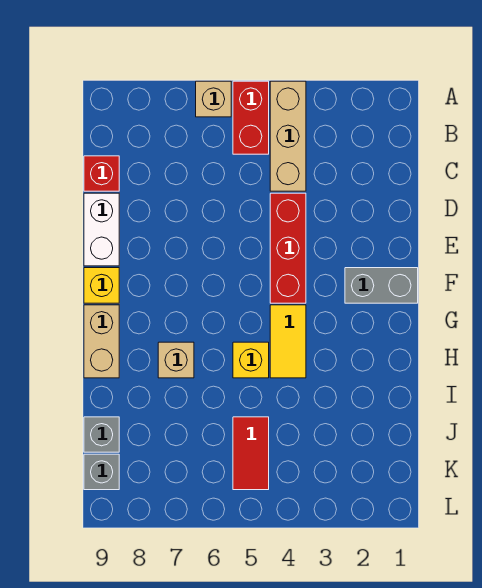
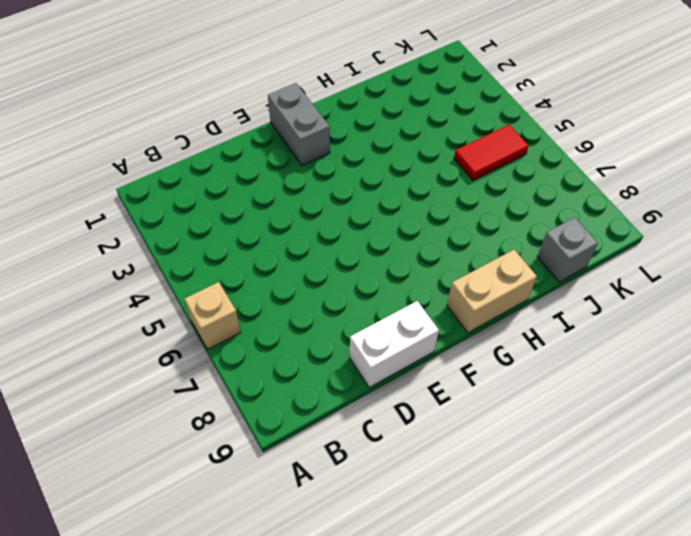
none -> tan brick A4:C4 level 1
none -> red brick A5:B5 level 1
none -> red brick C9 level 1

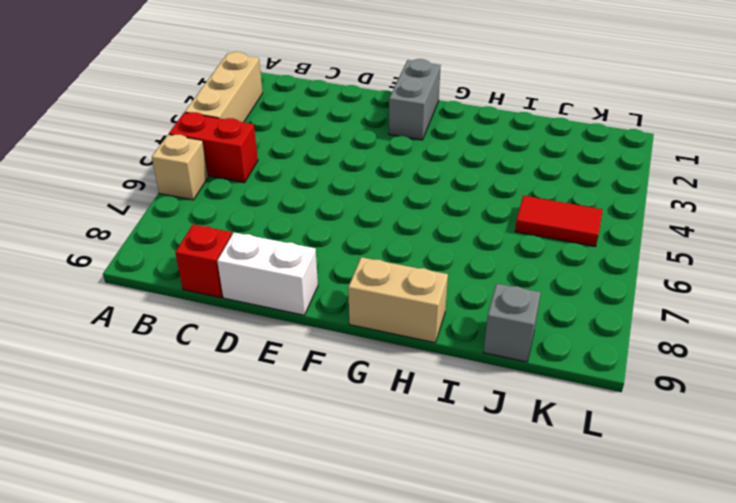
tan brick A2:A4 level 1 -> tan brick A4:C4 level 1
none -> red brick D4:F4 level 1
none -> yellow brick F9 level 1
none -> yellow tile G4:H4 level 1

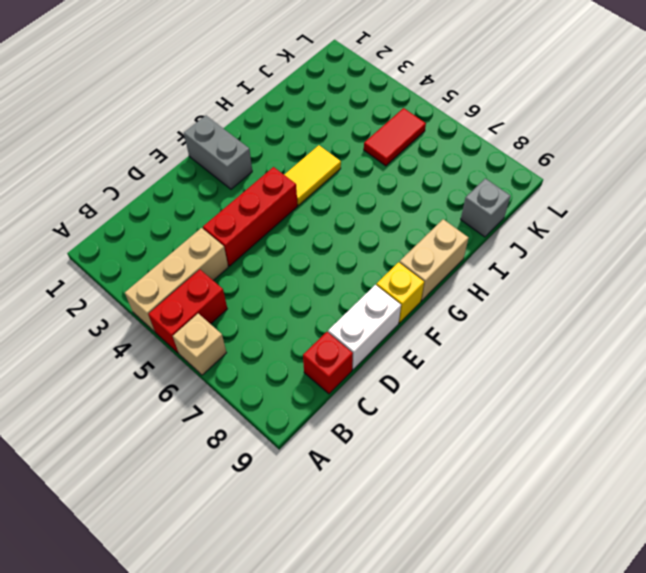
none -> yellow brick H5 level 1
none -> tan brick H7 level 1
none -> grey brick K9 level 1

